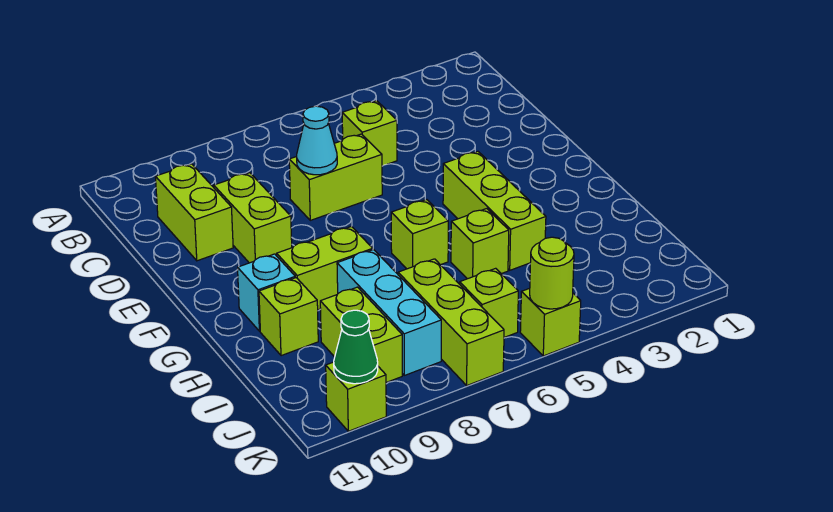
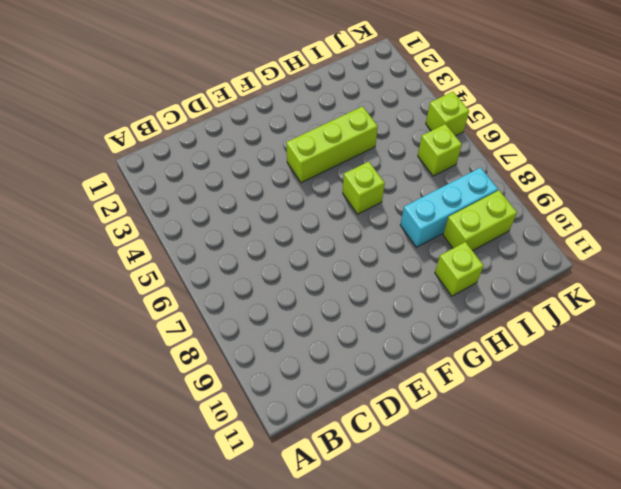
none -> lime brick C5 level 1
none -> lime brick C10:D10 level 1
none -> lime brick D6:D7 level 1

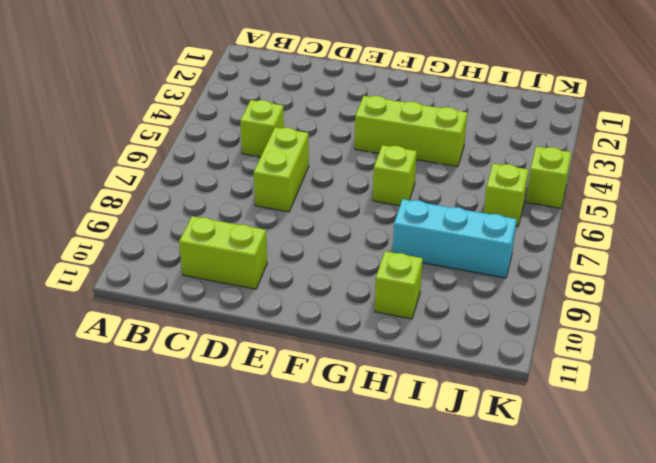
none -> lime brick D9:E9 level 1
none -> lime brick G8:G9 level 1
none -> cyan brick G10 level 1

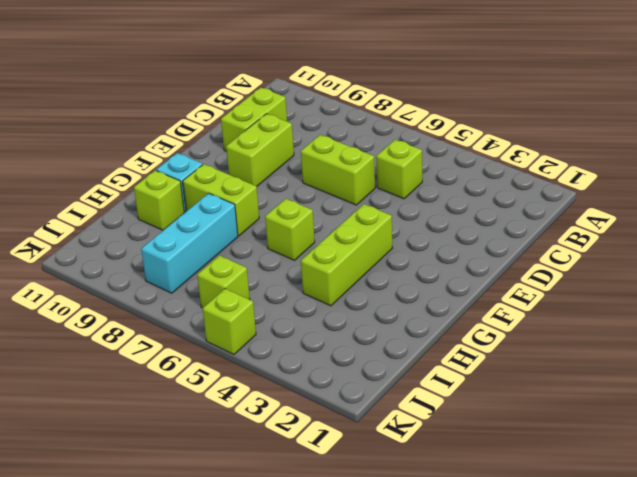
none -> lime brick H5 level 1
none -> lime brick I7:K7 level 1
none -> lime brick I9:J9 level 1

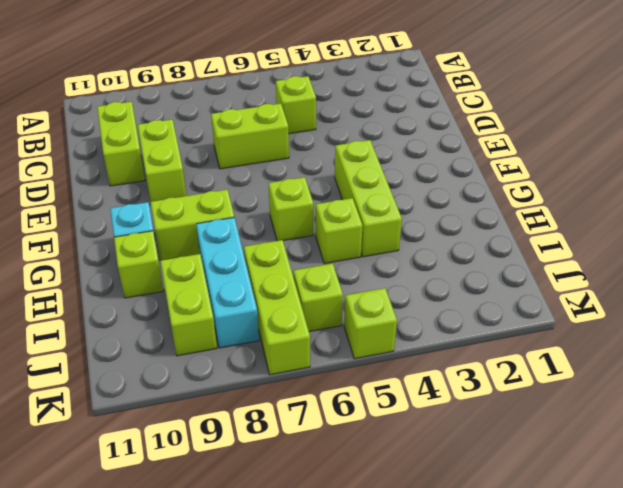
none -> lime brick K10 level 1
none -> cyan cone D7 level 2
none -> lime round brick K5 level 2

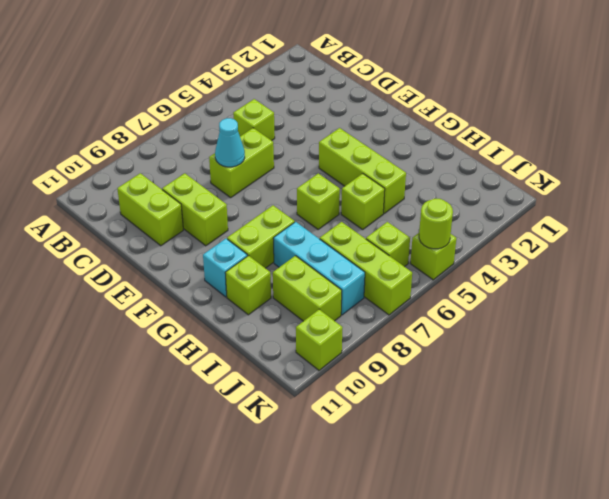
none -> green cone K10 level 2

